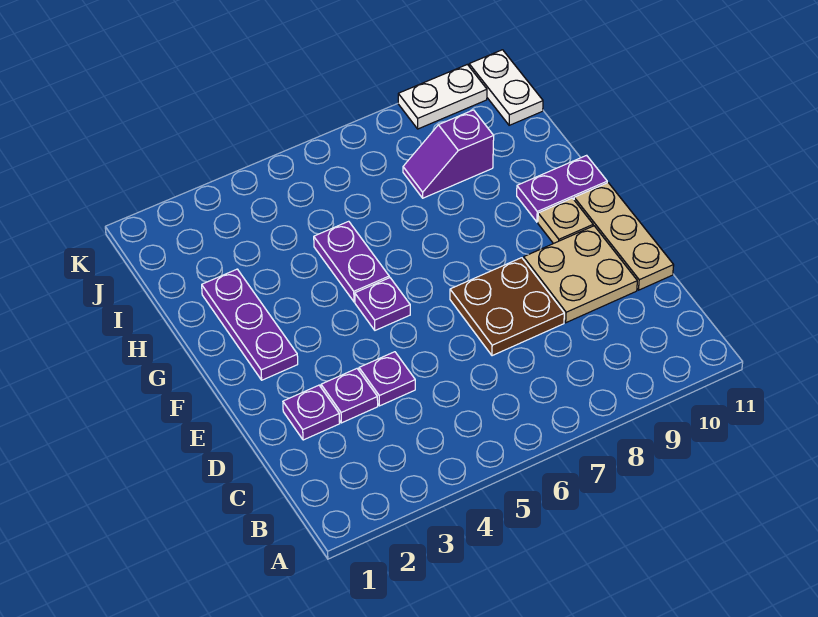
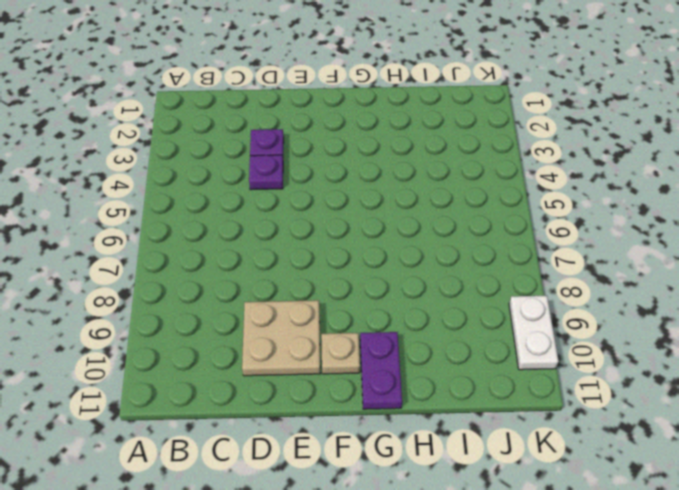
none -> purple plate D2 level 1
none -> brown plate D7:E8 level 1
none -> tan plate D11:F11 level 1

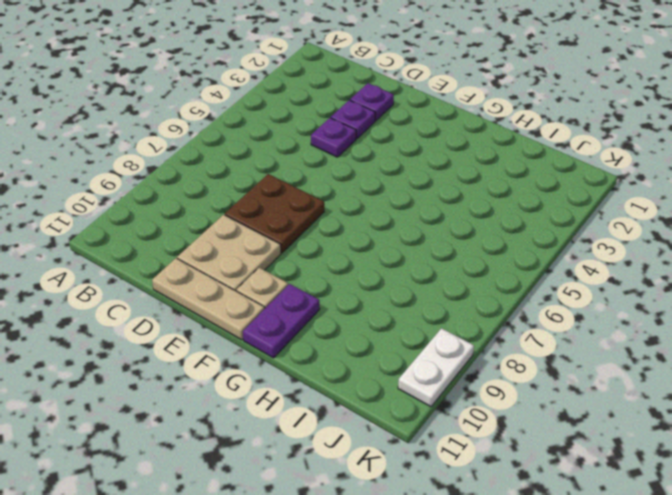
none -> purple plate F2:H2 level 1
none -> purple plate F5 level 1
none -> purple plate G5:H5 level 1

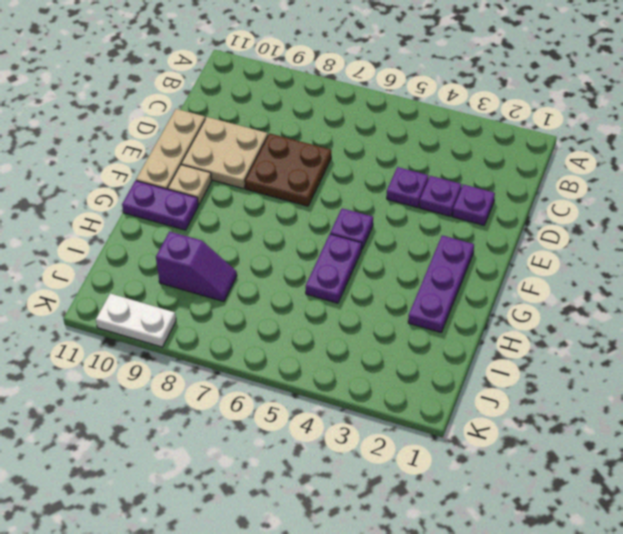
none -> white plate J11:K11 level 1

